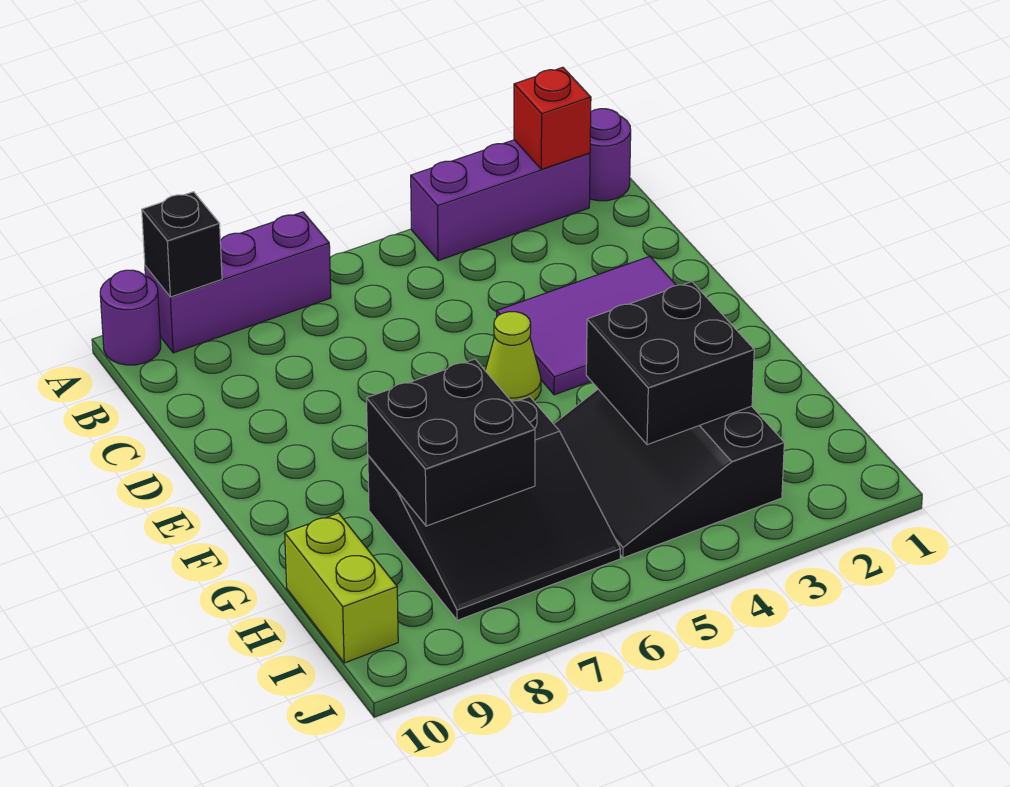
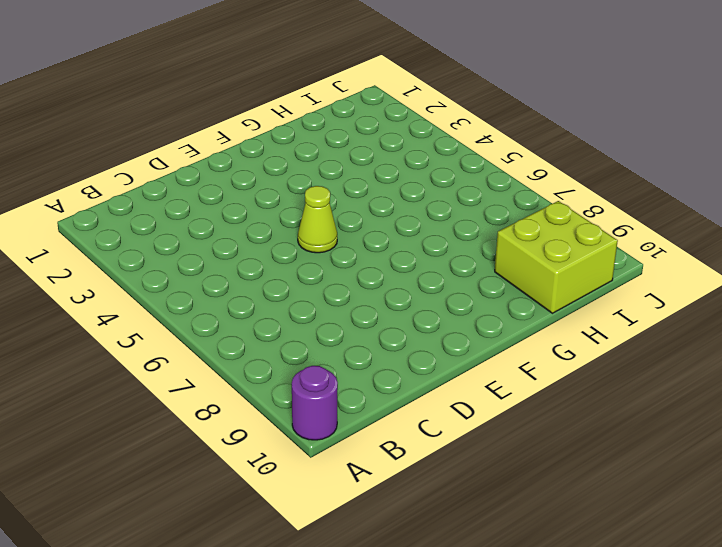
lime brick H9:I10 level 1 -> lime brick H10:I10 level 1
none -> purple round brick A1 level 1
none -> purple brick A2:A4 level 1
none -> purple brick A7:A9 level 1

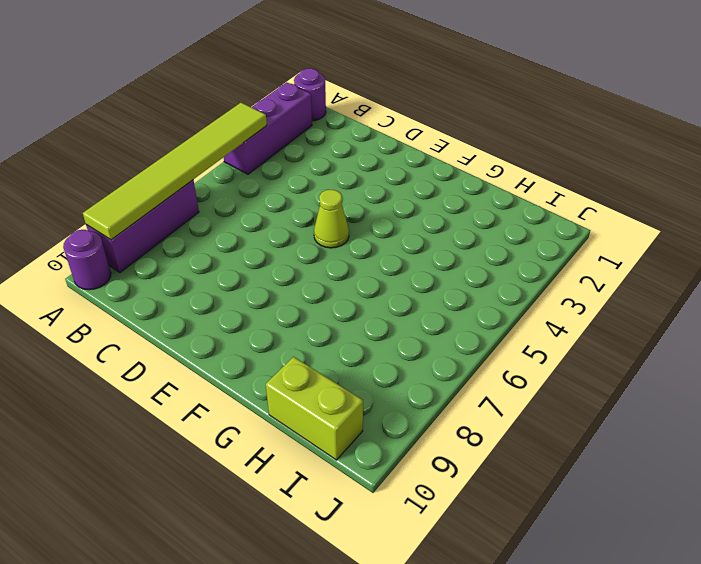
lime tile A4:A9 level 2 -> black brick A9 level 2
none -> purple tile D2:E4 level 1
none -> black slope G3:I5 level 1 top 3
none -> black slope G6:I8 level 1 top G

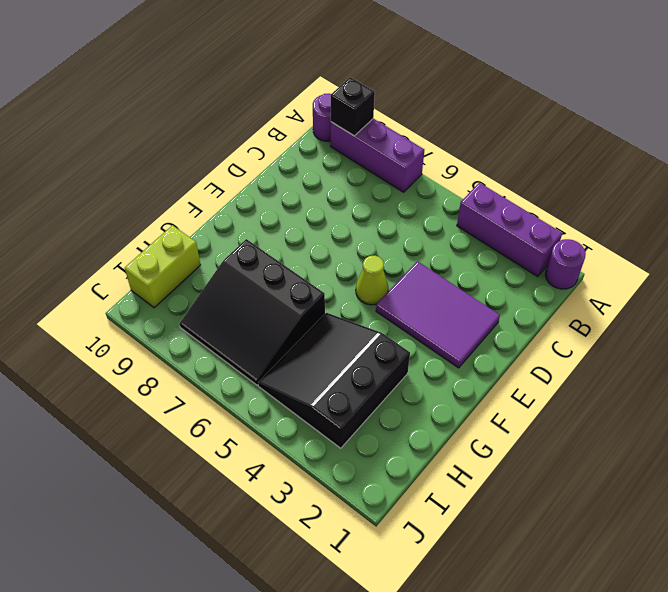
none -> red brick A2 level 2
none -> black brick G3:H4 level 2
none -> black brick G7:H8 level 2

